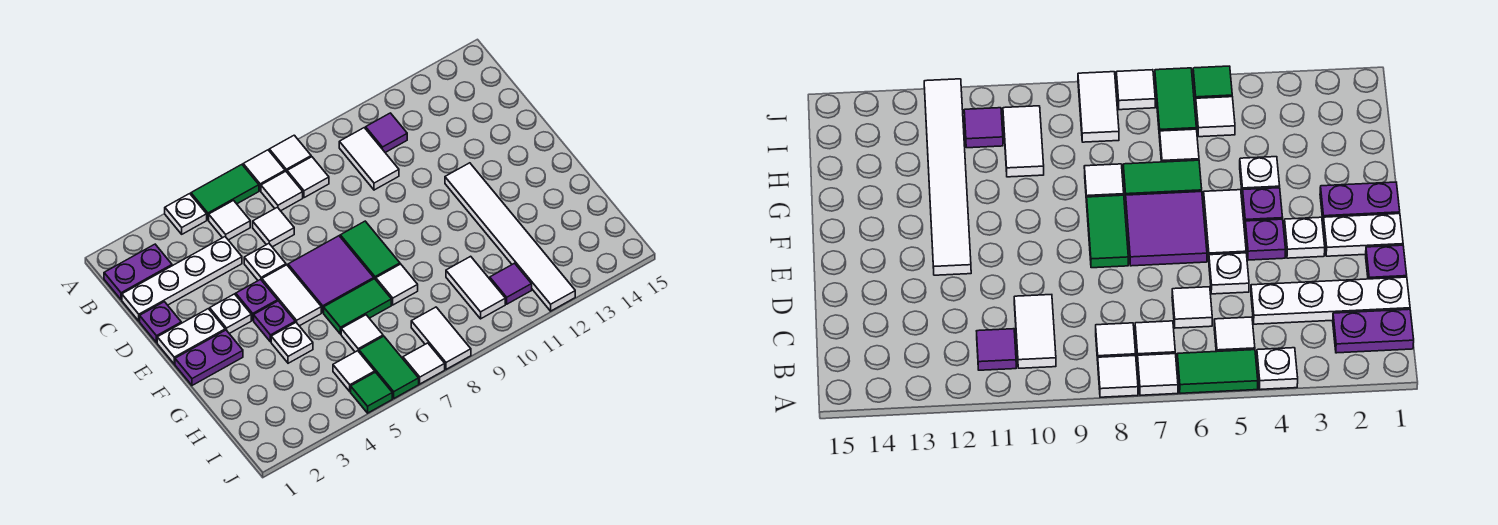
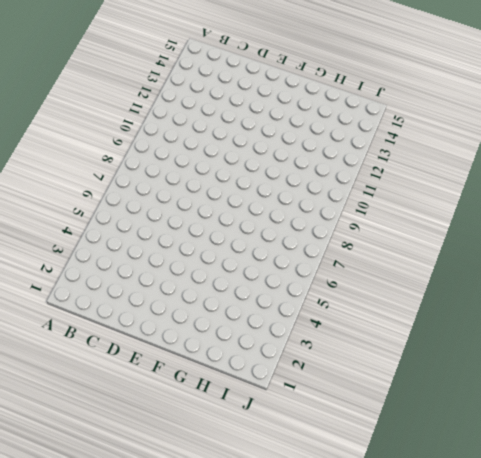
none -> white plate A4 level 1
none -> green tile A5:A6 level 1
none -> white tile A7 level 1
none -> white tile A8 level 1

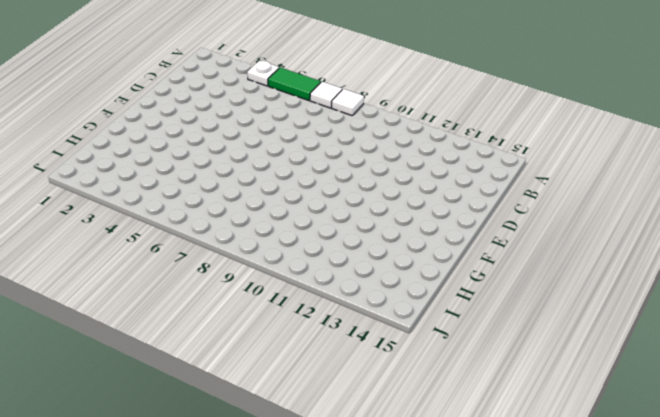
none -> purple plate B1:B2 level 1
none -> white tile B5 level 1
none -> white tile B7 level 1
none -> white tile B8 level 1

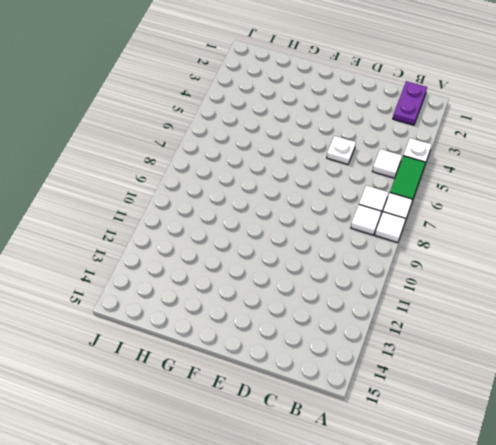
none -> white tile B10:C10 level 1
none -> purple tile B11 level 1
none -> white plate C1:C4 level 1
none -> white tile C6 level 1

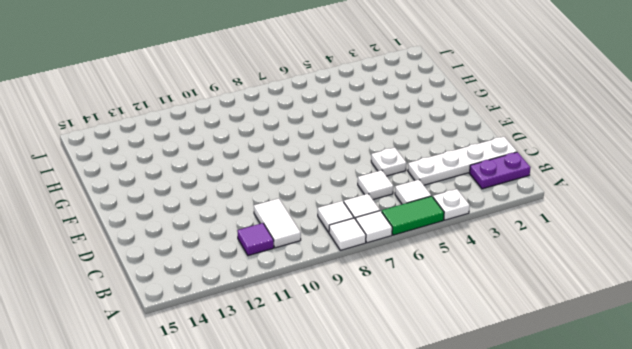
none -> purple plate D1 level 1
none -> white plate E1:E2 level 1
none -> white plate E3 level 1
none -> purple plate E4 level 1

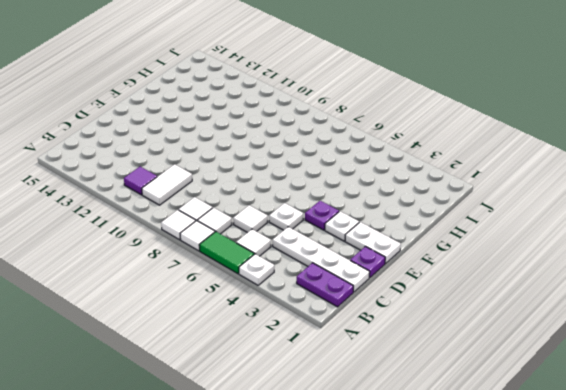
none -> white tile E5:F5 level 1
none -> purple tile E6:F7 level 1
none -> green tile E8:F8 level 1
none -> white tile E12:J12 level 1

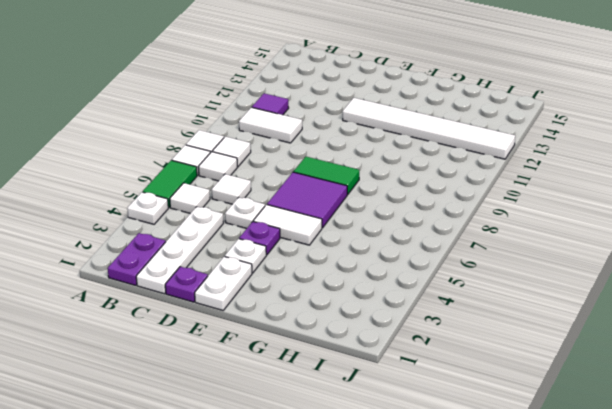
none -> purple plate F1:F2 level 1
none -> purple plate F4 level 1
none -> white plate G4 level 1
none -> green tile G6:G7 level 1

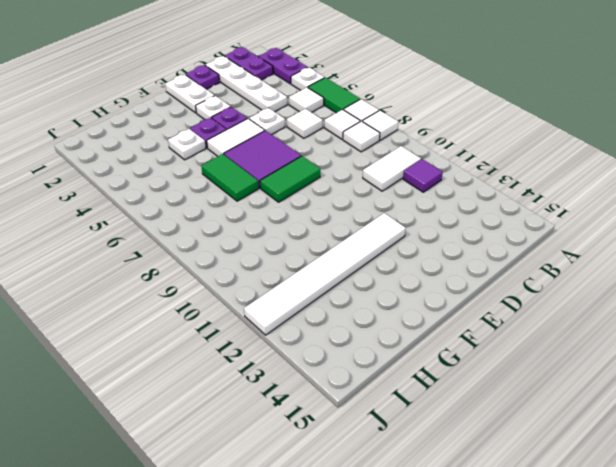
purple plate A2:A3 level 1 -> purple plate F1:F2 level 1
none -> white tile G8 level 1
none -> white tile H6 level 1
none -> white tile H10:I10 level 1
none -> white tile I5 level 1

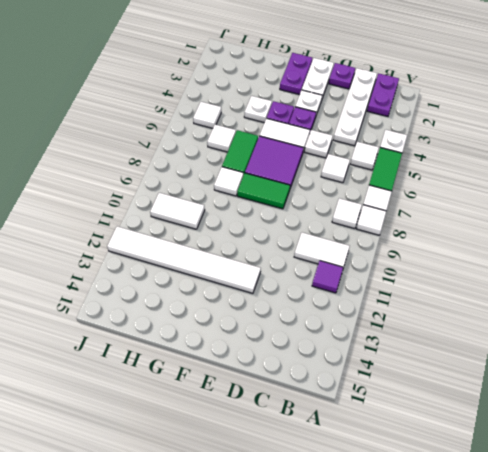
none -> white tile B7 level 1
none -> green tile I6:J6 level 1
none -> white tile I8:J8 level 1
none -> purple tile I11 level 1

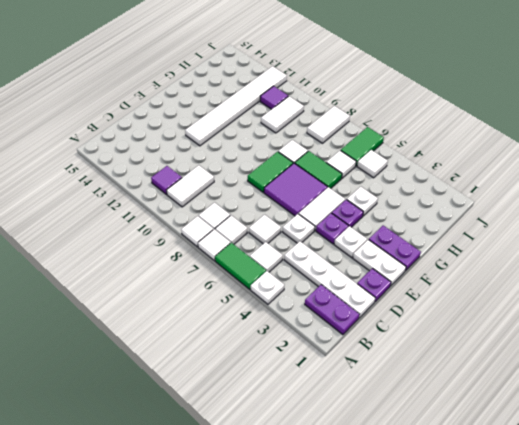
none -> green tile J5 level 1
none -> white tile J7 level 1

